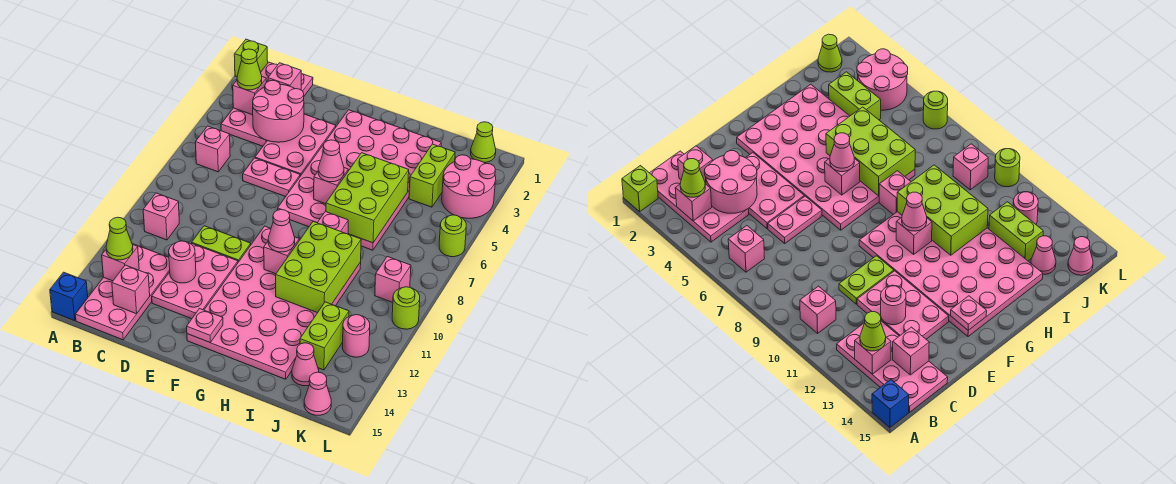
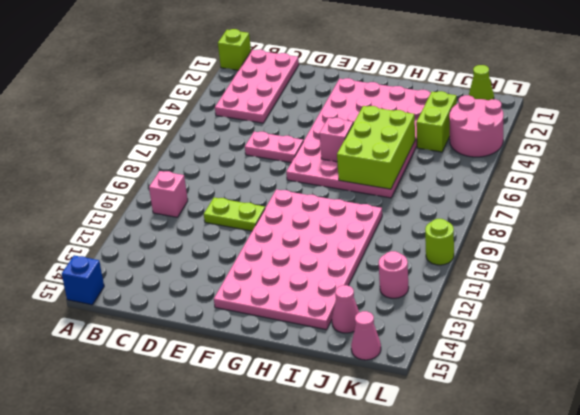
none -> pink brick B6 level 1
none -> pink plate B12:C15 level 1
none -> pink plate D3:E5 level 1
none -> pink plate D11:E13 level 1

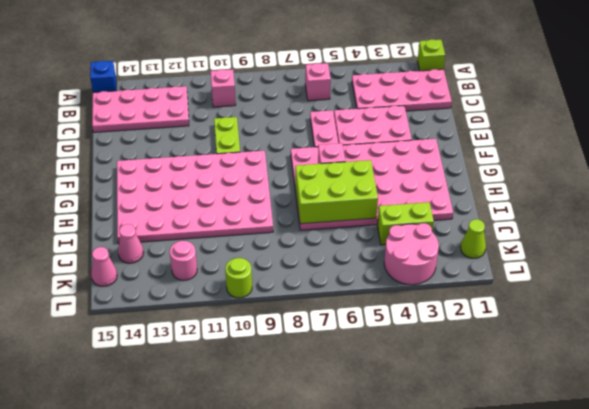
none -> pink plate D11:E13 level 1
none -> pink brick H8 level 1
none -> lime brick J12:J13 level 1
none -> pink brick K9 level 1

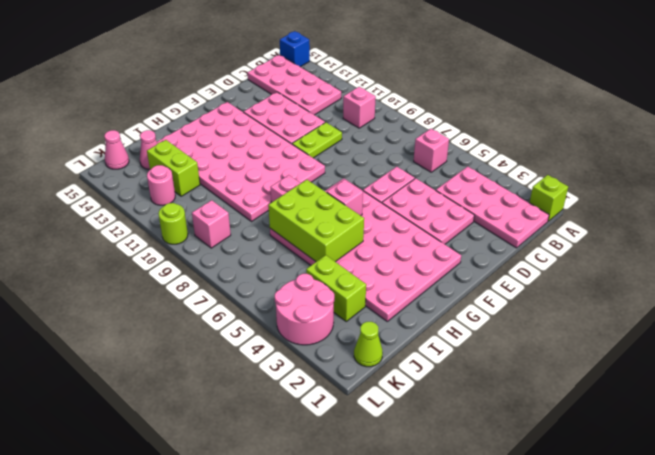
none -> lime round brick L6 level 1
none -> pink brick B3 level 2
none -> pink brick B13 level 2
none -> pink brick C2 level 2

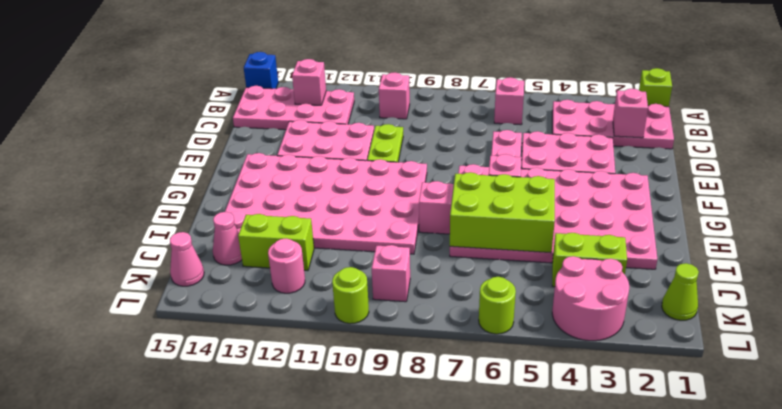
none -> pink brick B3 level 2
none -> pink round brick C3:D4 level 2
none -> pink brick C14 level 2
none -> pink round brick D12 level 2

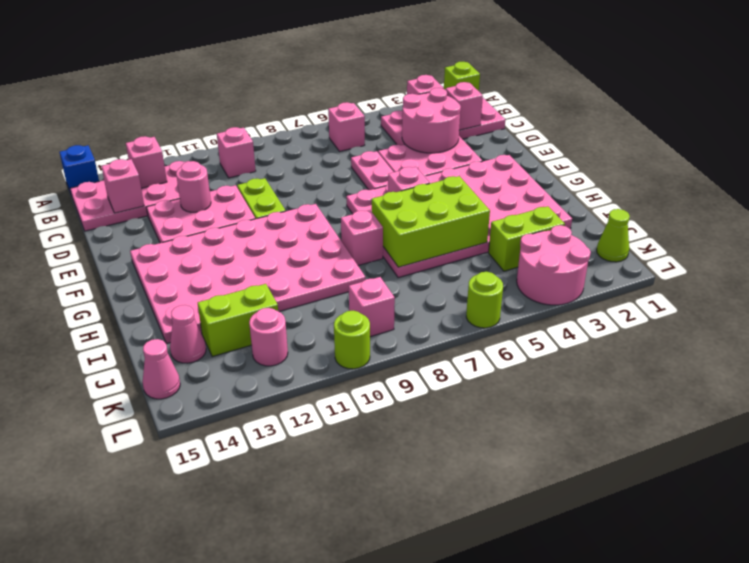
none -> pink plate F14 level 2
none -> pink brick G10 level 2
none -> lime brick H9:I11 level 2
none -> lime cone B3 level 3

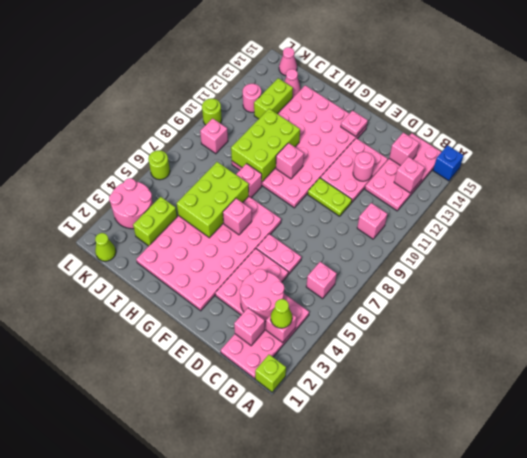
none -> lime cone B13 level 3
none -> pink cone G6 level 3
none -> pink cone G10 level 3

